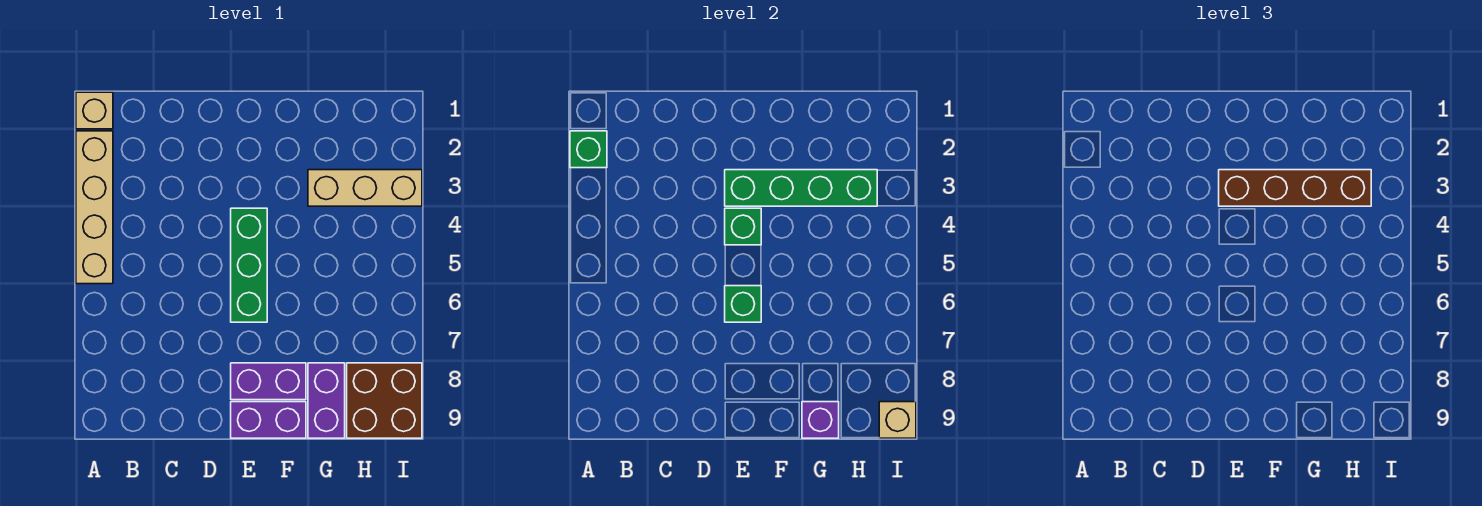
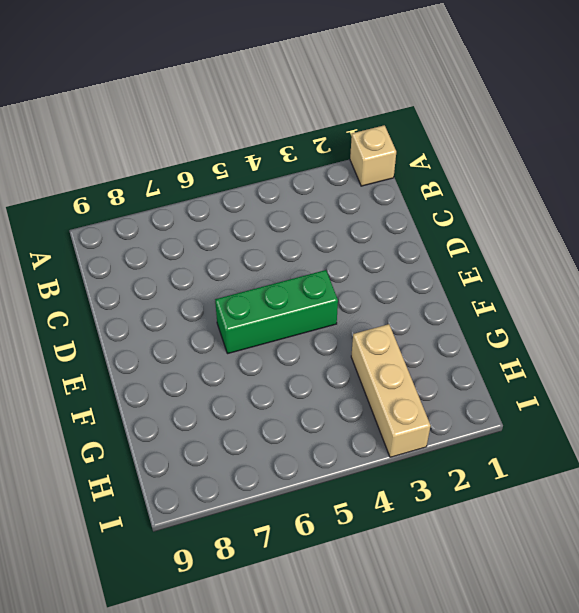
none -> tan brick A2:A5 level 1
none -> purple brick E8:F8 level 1
none -> purple brick E9:F9 level 1

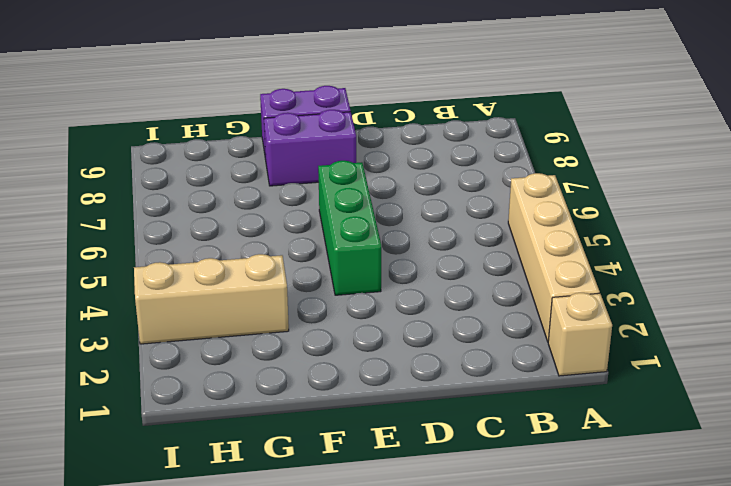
none -> purple brick G8:G9 level 1
none -> brown brick H8:I9 level 1
none -> green brick A2 level 2

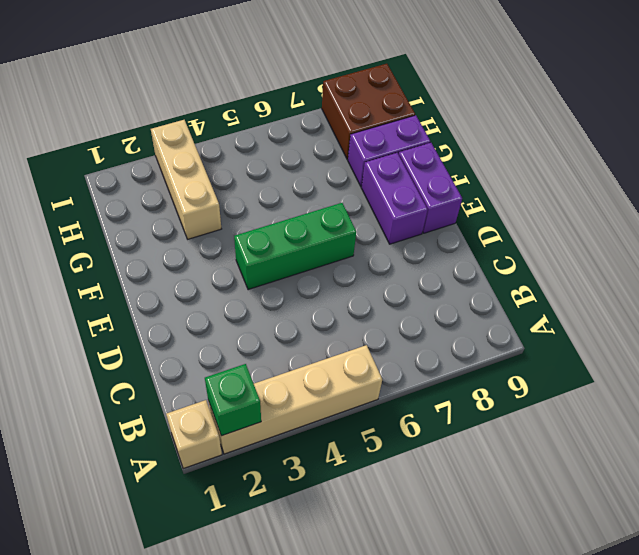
none -> green brick E3:H3 level 2
none -> green brick E4 level 2
none -> green brick E6 level 2

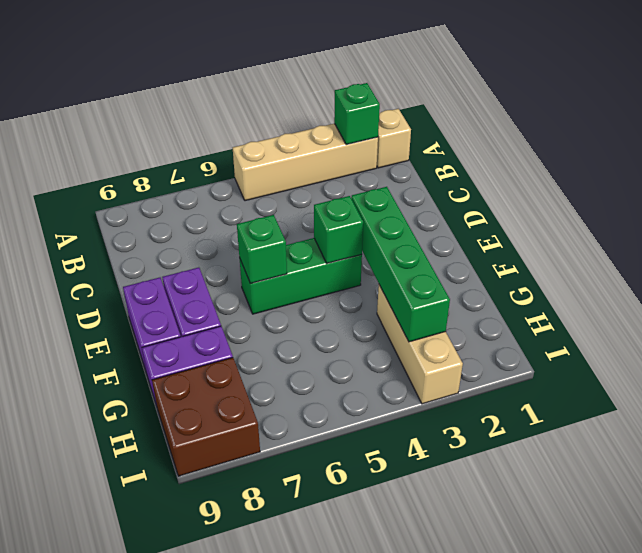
none -> purple brick G9 level 2
none -> tan brick I9 level 2
none -> brown brick E3:H3 level 3

